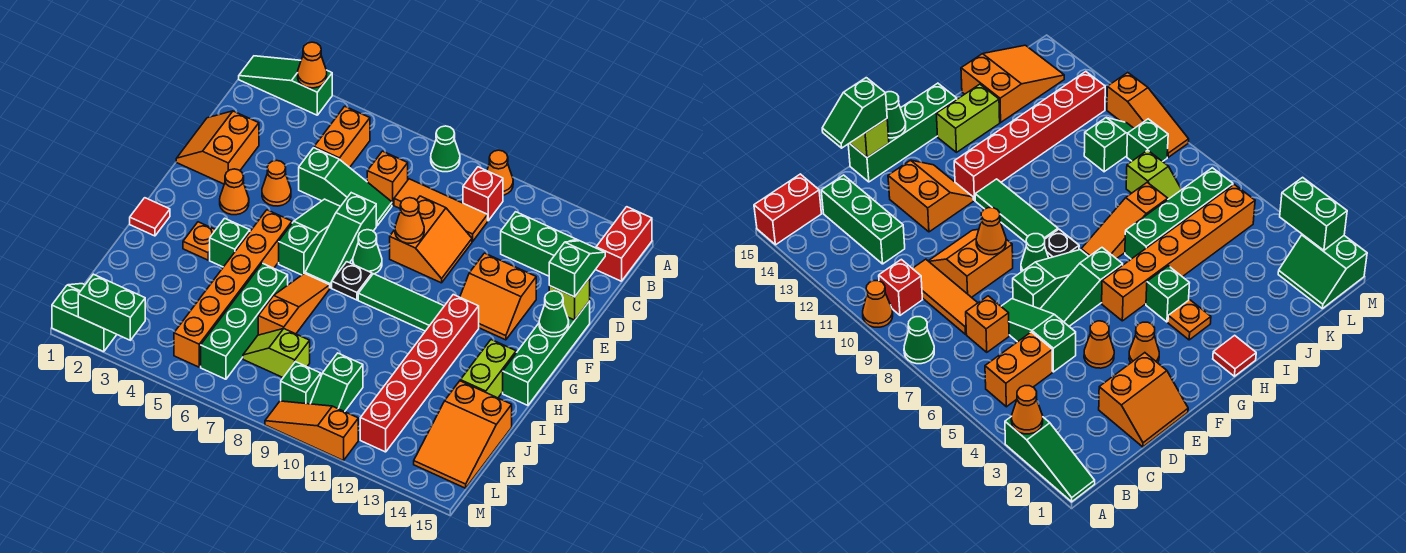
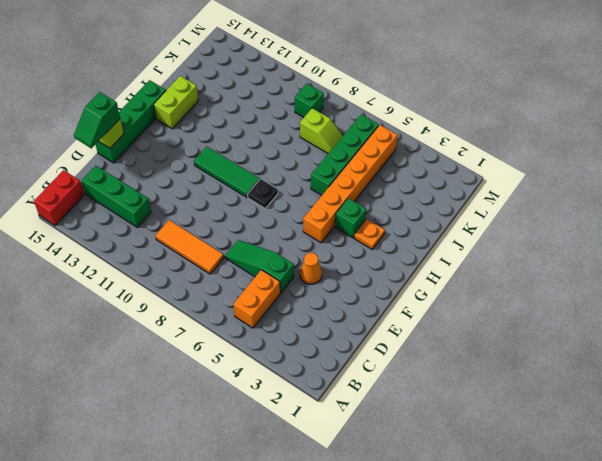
none -> green slope A1:A3 level 1 top 3
none -> green cone A8 level 1
none -> orange cone A10 level 1
none -> red brick B10 level 1

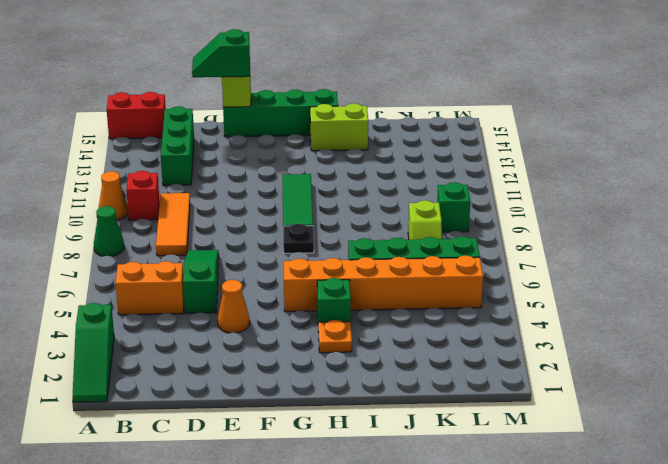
none -> orange brick C7 level 1
none -> orange slope D1:E2 level 1 top 2
none -> orange slope D9:E10 level 1 top 9
none -> green slope E6:G6 level 1 top G

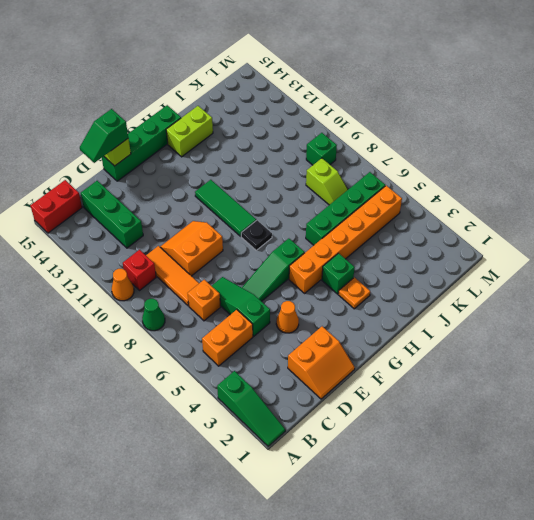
none -> green slope E7:G7 level 1 top E
none -> orange slope E12:F13 level 1 top E
none -> orange cone F3 level 1
none -> green cone F8 level 1

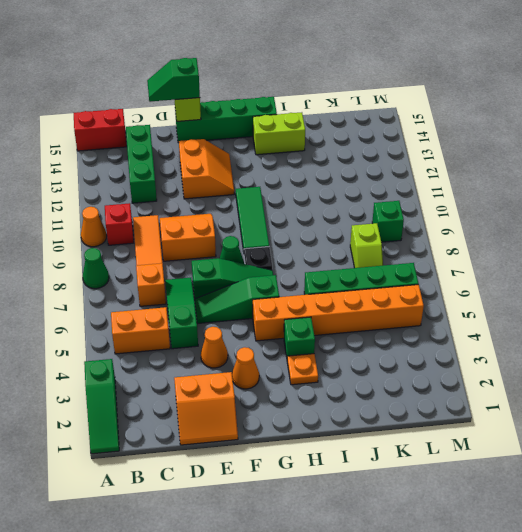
none -> red brick G12:L12 level 1
none -> red tile H1 level 1
none -> orange slope H7:J7 level 1 top J
none -> orange slope J14:L15 level 1 top J

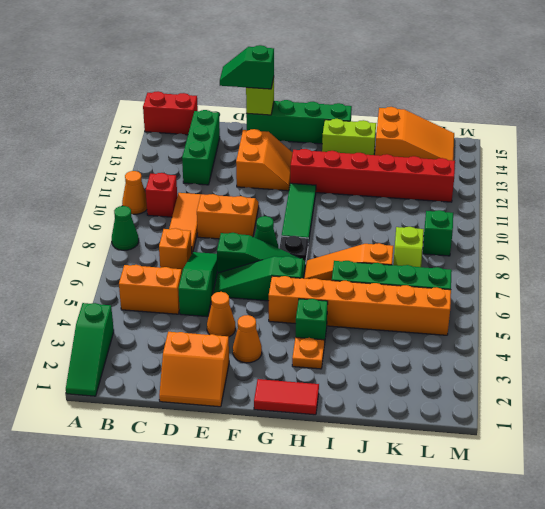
red tile G1:H1 level 1 -> red tile H1 level 1
none -> green slope K10:L10 level 1 top K
none -> green slope L1:M2 level 1 top M
none -> orange slope M9:M11 level 1 top 11
none -> orange cone A3 level 2

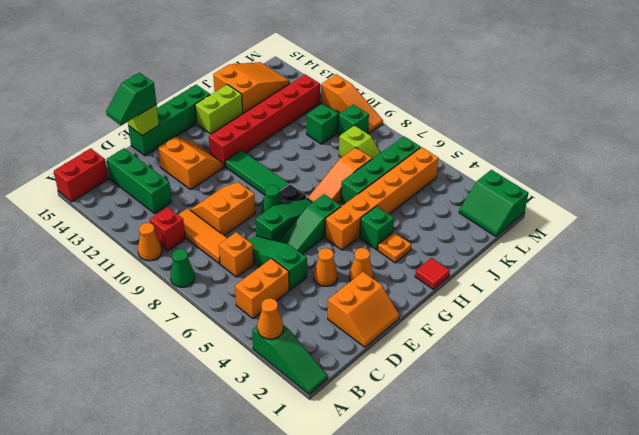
none -> orange cone E9 level 2
none -> green cone F15 level 2
none -> green brick M2:M3 level 2

